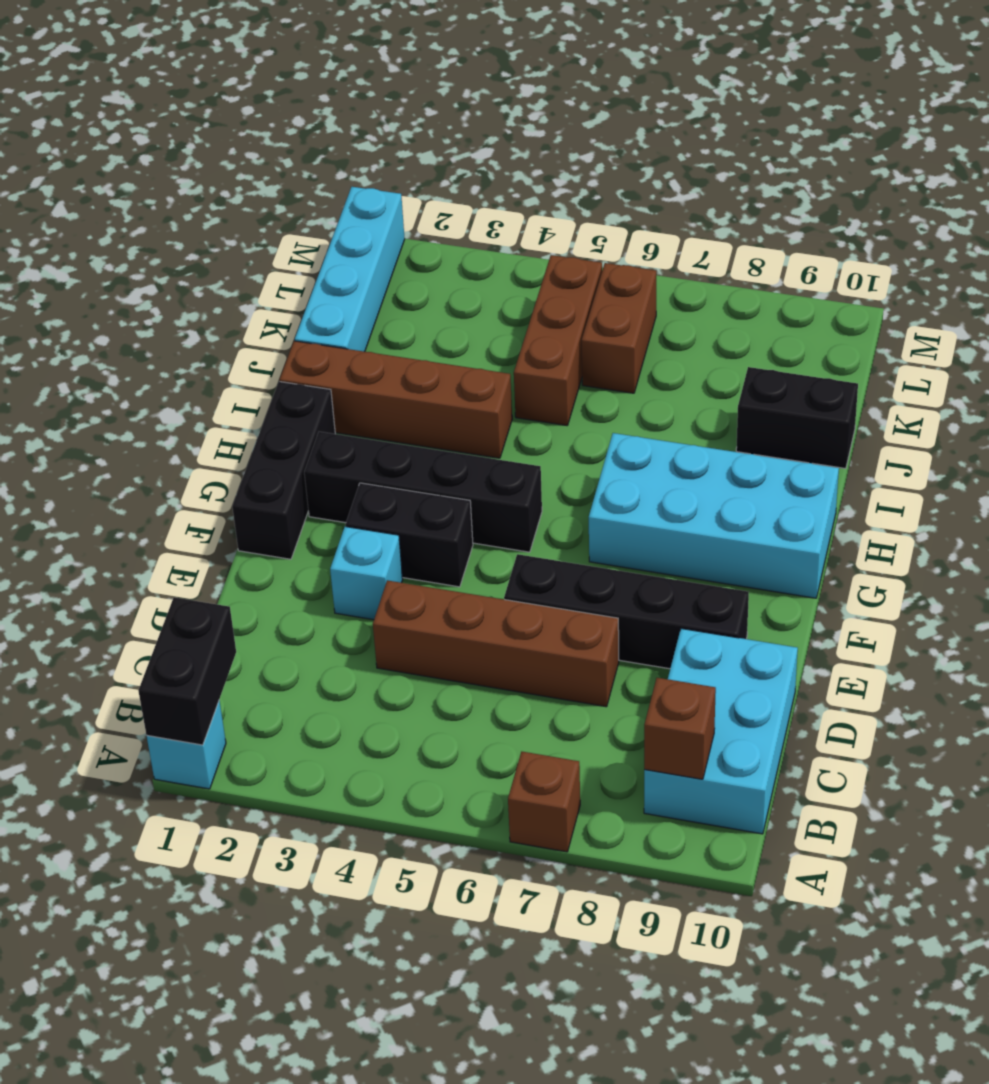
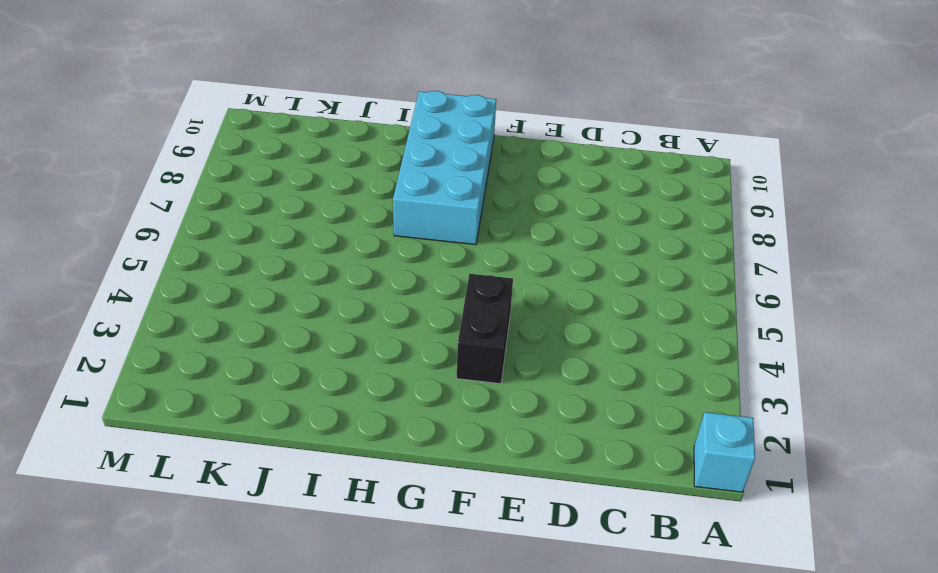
none -> brown brick A7 level 1
none -> cyan brick B9:D10 level 1
none -> brown brick D4:D7 level 1

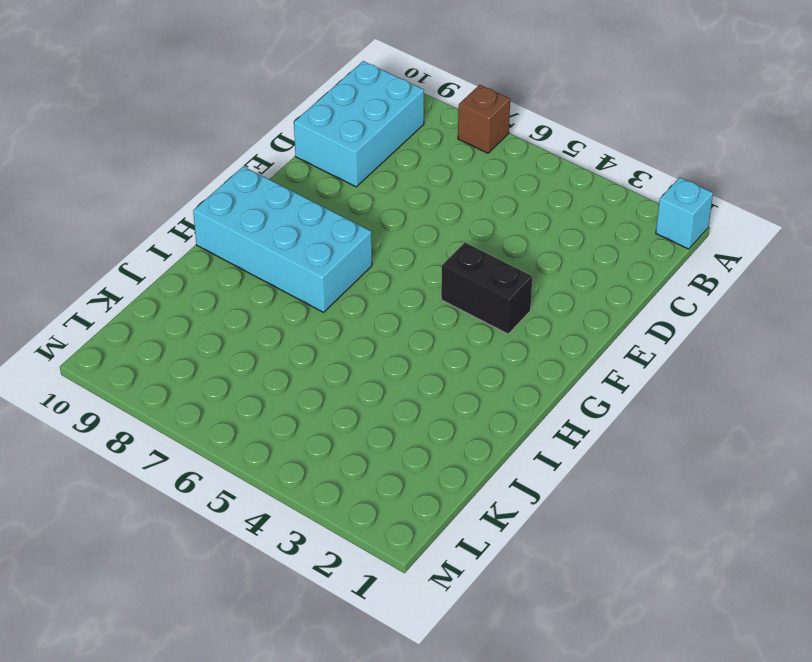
none -> brown brick D4:D7 level 1
none -> cyan brick E3 level 1
none -> black brick E6:E9 level 1

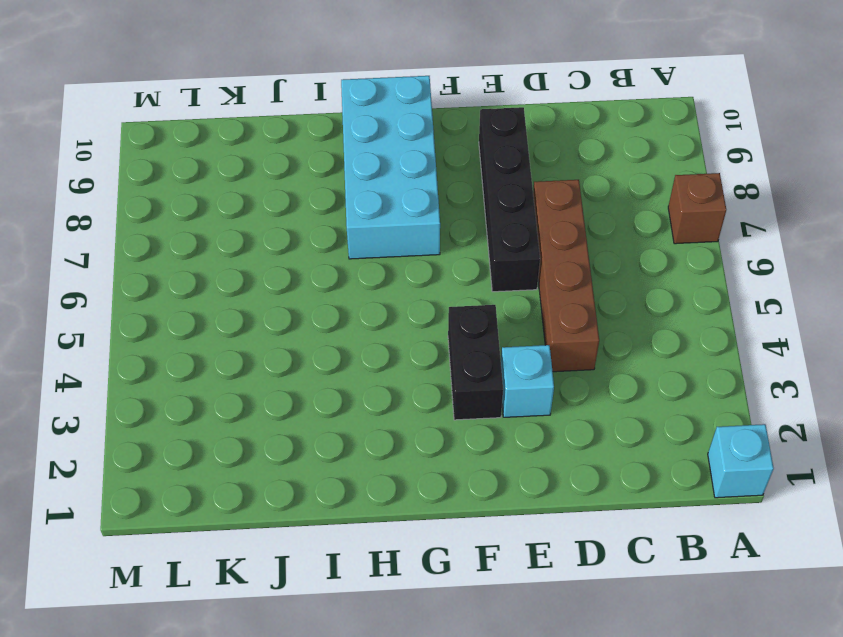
none -> cyan brick B9:D10 level 1
none -> black brick F1:H1 level 1
none -> black brick G2:G5 level 1

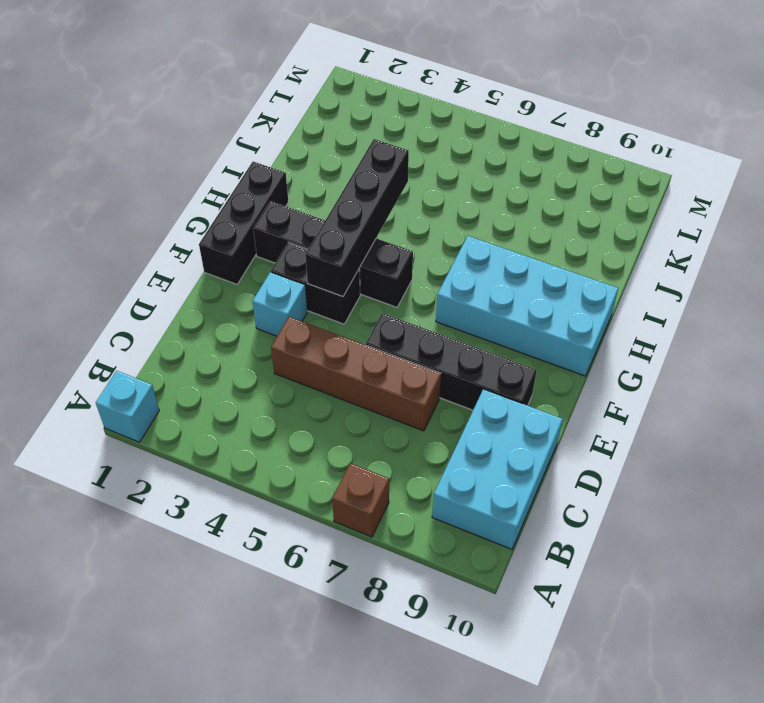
black brick F4:I4 level 2 -> none
none -> brown brick I1:I4 level 1
none -> cyan brick J1:M1 level 1
none -> brown brick J5:L5 level 1

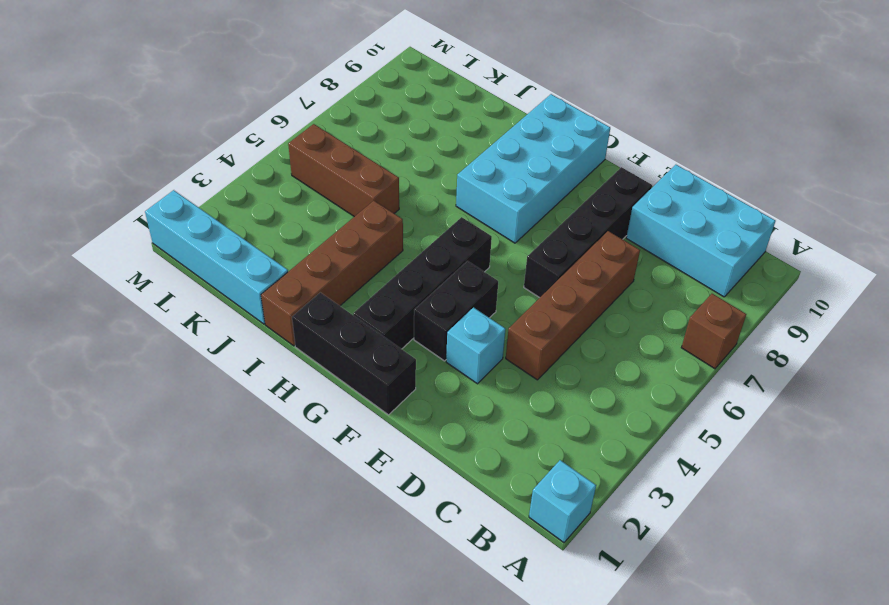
none -> black brick J9:J10 level 1
none -> brown brick K6:L6 level 1
none -> black brick A1:B1 level 2

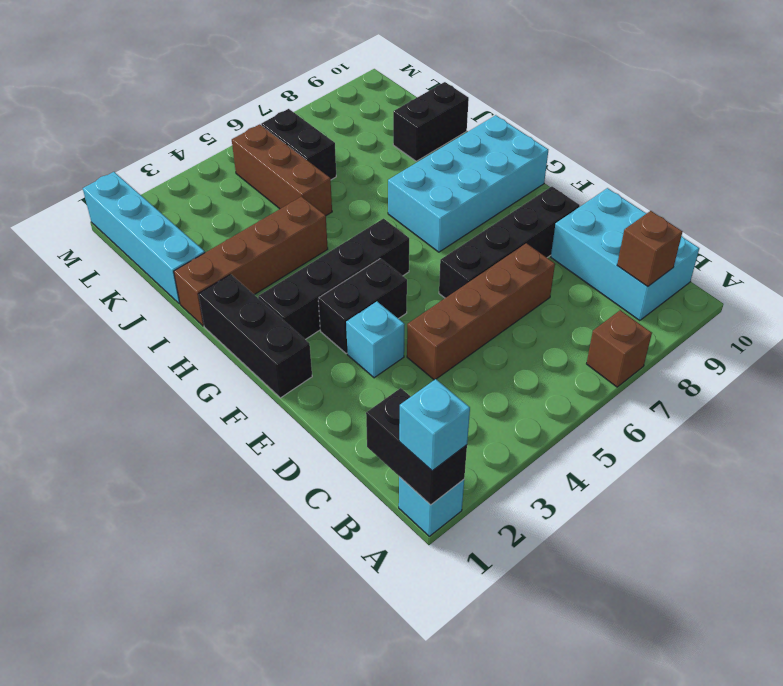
cyan brick A1 level 3 -> none
black brick K6:L6 level 1 -> brown brick K6:L6 level 1

